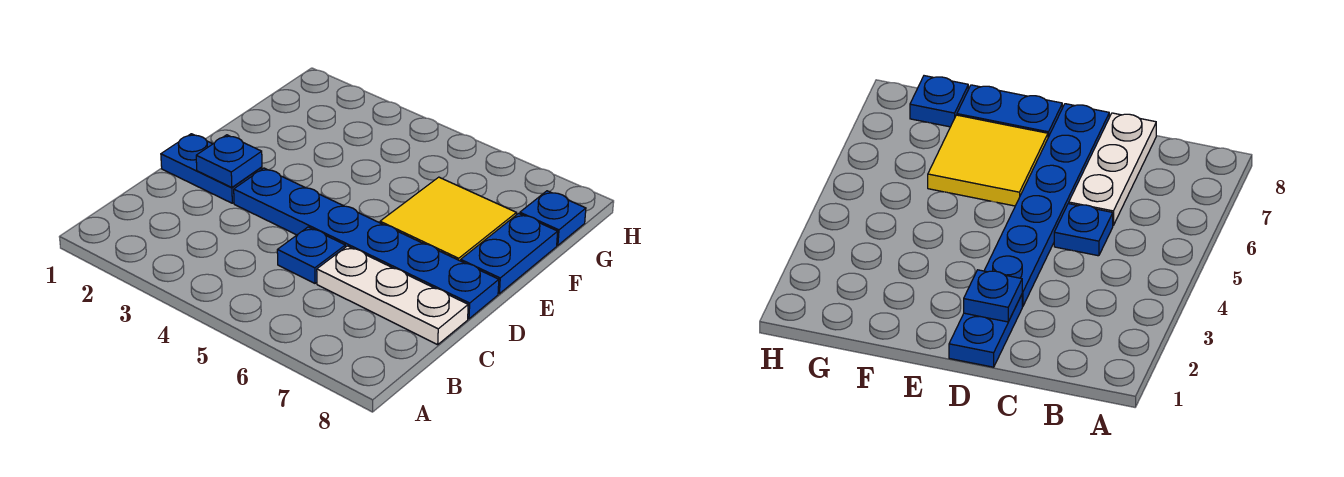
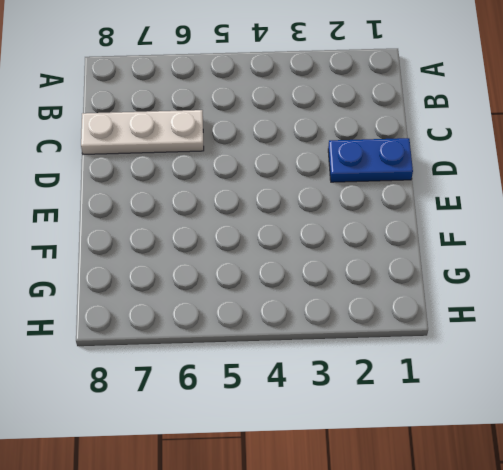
none -> blue plate C5 level 1
none -> blue plate D3:D8 level 1

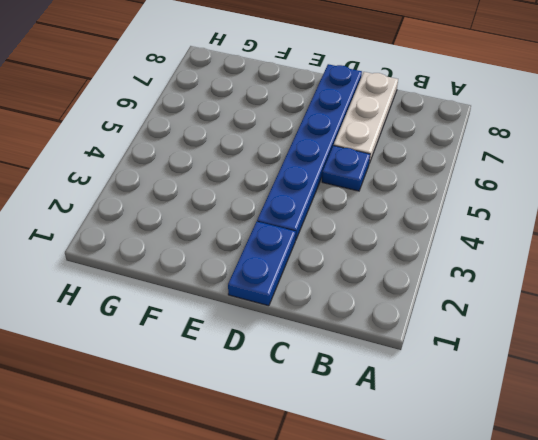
none -> yellow tile E6:F7 level 1
none -> blue plate E8:F8 level 1

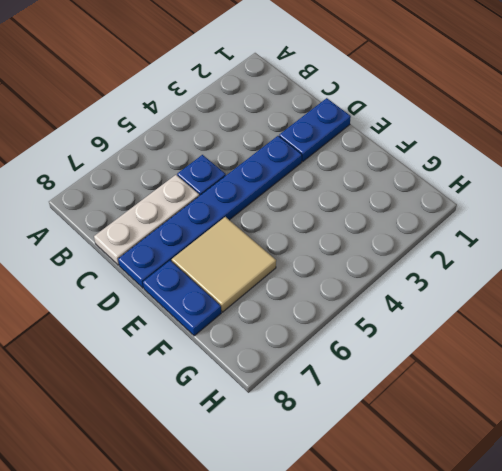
tan tile E6:F7 level 1 -> yellow tile E6:F7 level 1
none -> blue plate G8 level 1
none -> blue plate D2 level 2

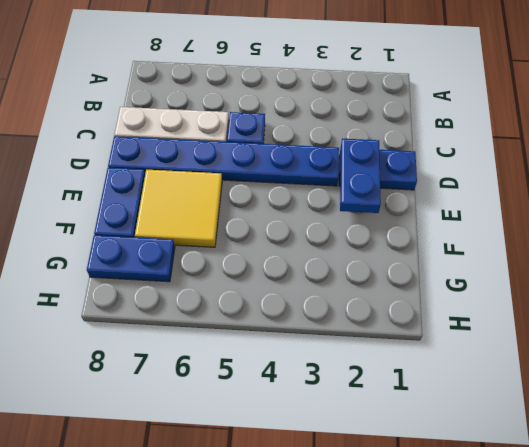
blue plate D2:E2 level 2 -> blue plate D2 level 2
blue plate G7:G8 level 1 -> blue plate G8 level 1

